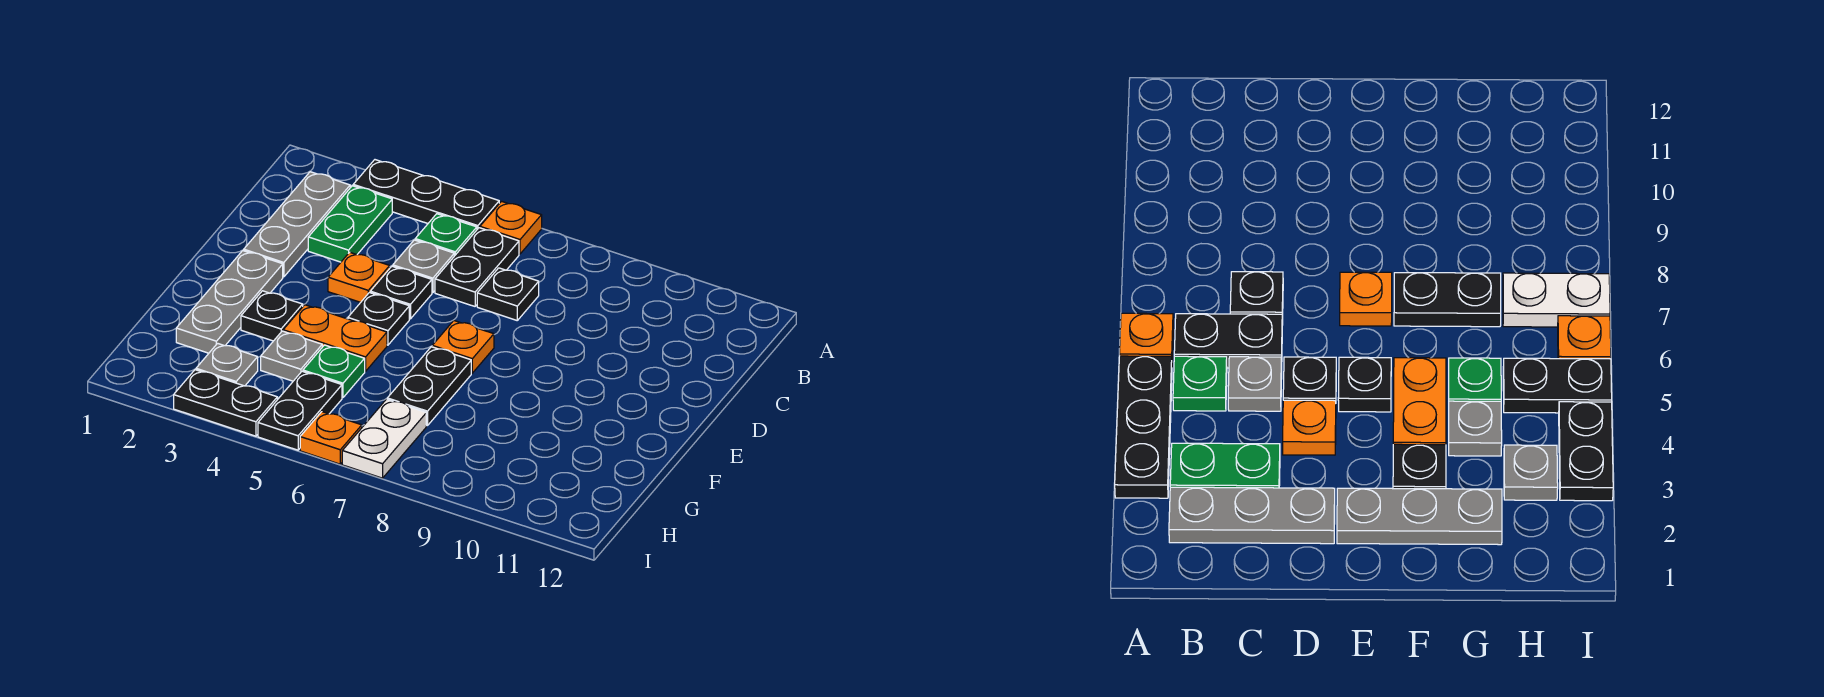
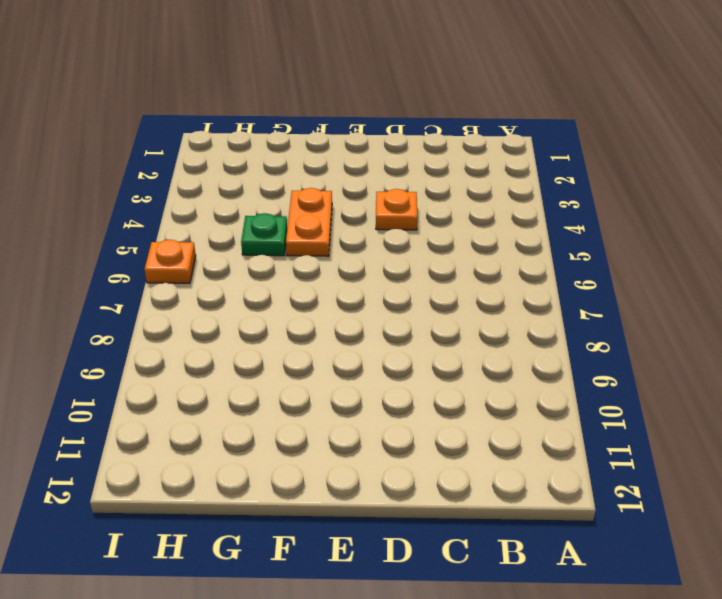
none -> black plate A3:A5 level 1
none -> orange plate A6 level 1
none -> grey plate B2:D2 level 1

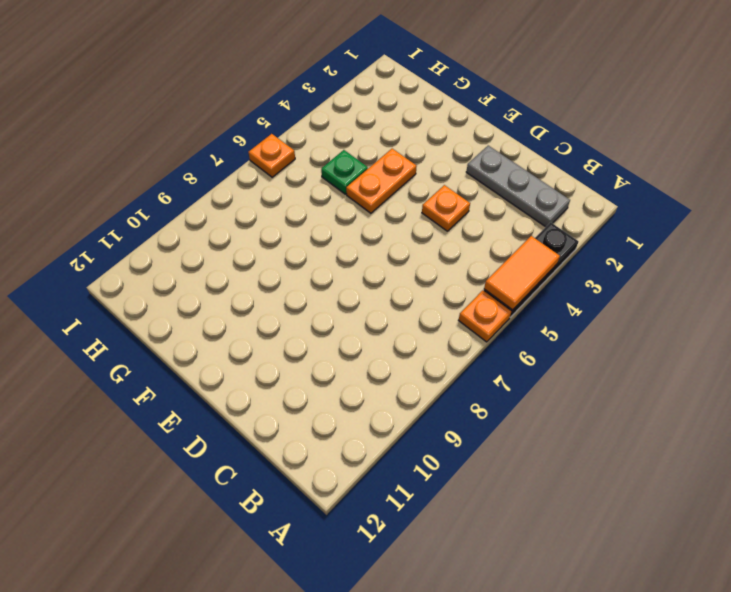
orange tile A4:A5 level 2 -> none
none -> green plate B3:C3 level 1
none -> green plate B5 level 1
none -> black plate B6:C6 level 1

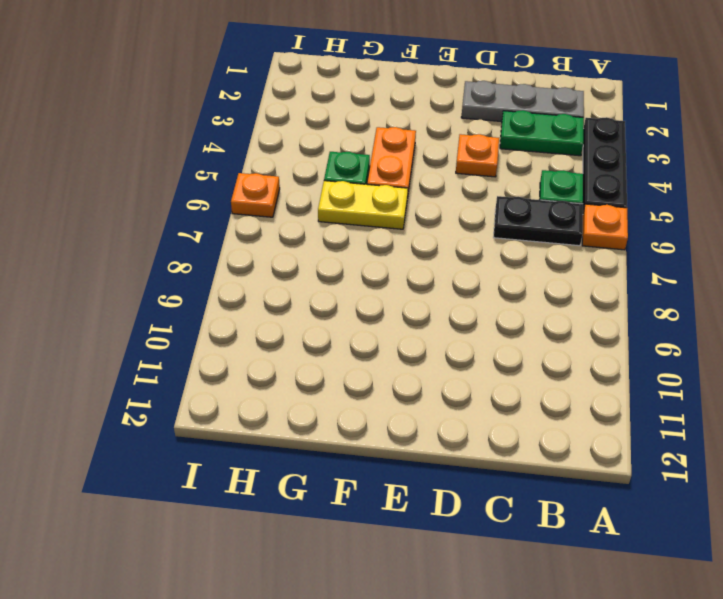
yellow plate F6:G6 level 1 -> none
none -> grey plate C5 level 1
none -> black plate C7 level 1
none -> black plate D5 level 1

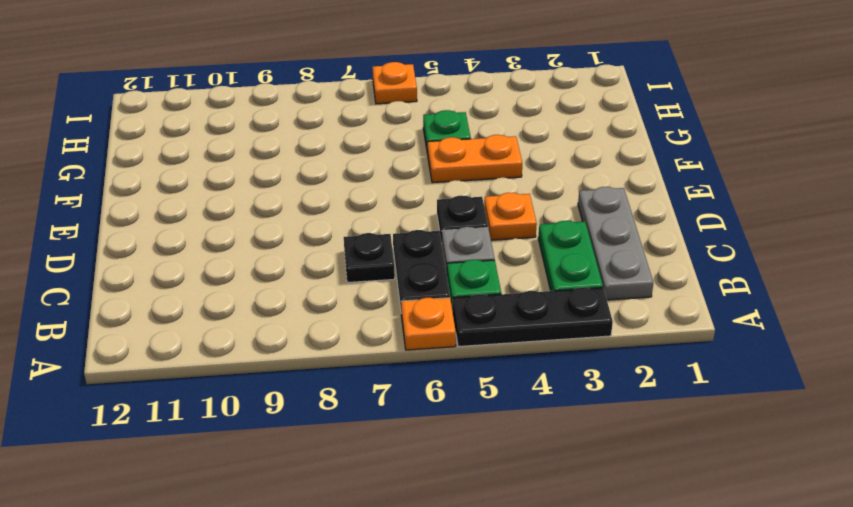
none -> grey plate E2:G2 level 1
none -> black plate E5 level 1
none -> orange plate E7 level 1

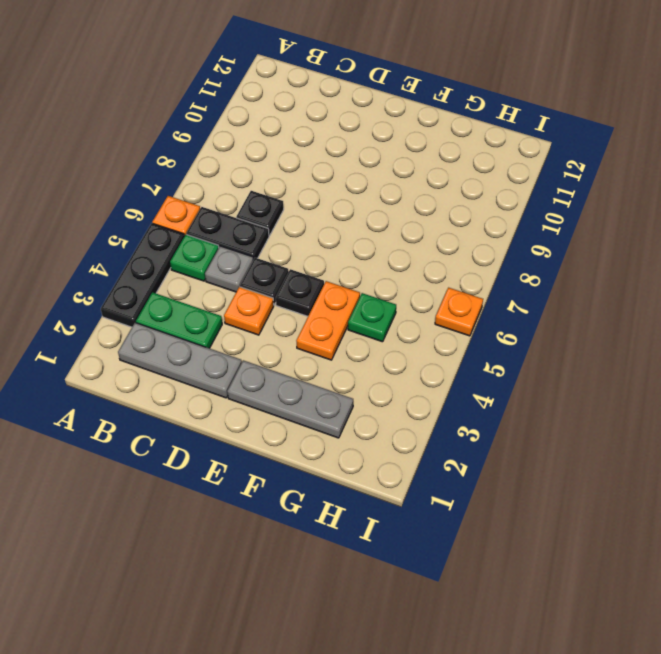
none -> orange plate E7 level 1
none -> black plate F3 level 1
none -> black plate F7:G7 level 1

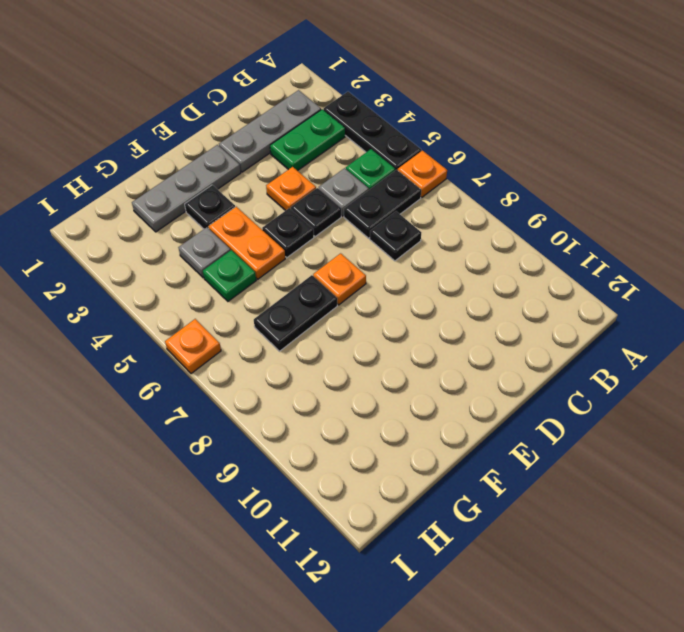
none -> grey plate H3 level 1
none -> black plate H5:I5 level 1
none -> white plate H7:I7 level 1

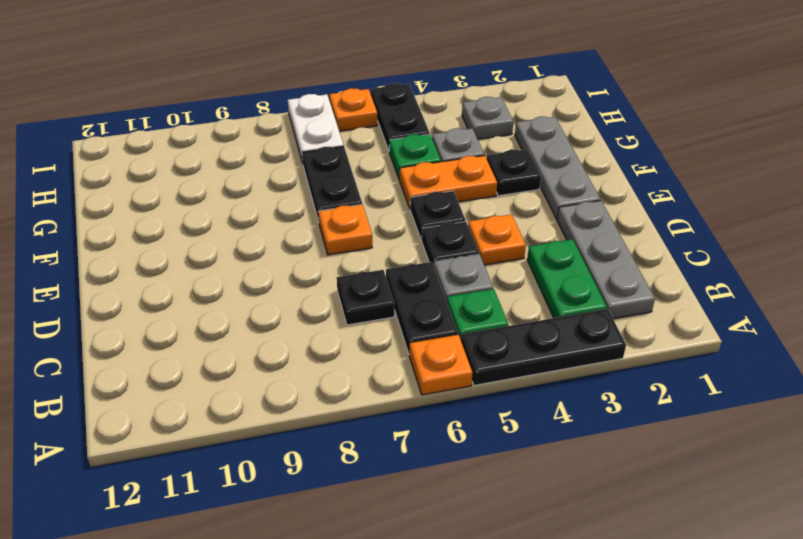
none -> black plate I3:I4 level 1

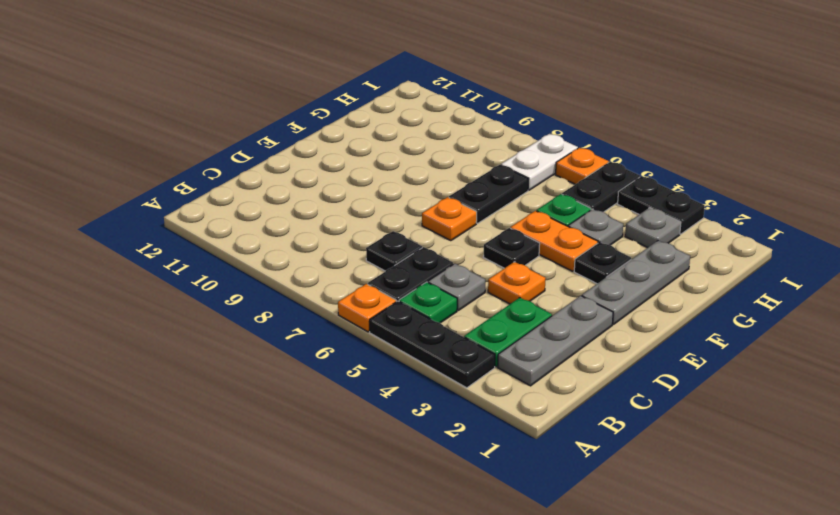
none -> black plate D5 level 1

